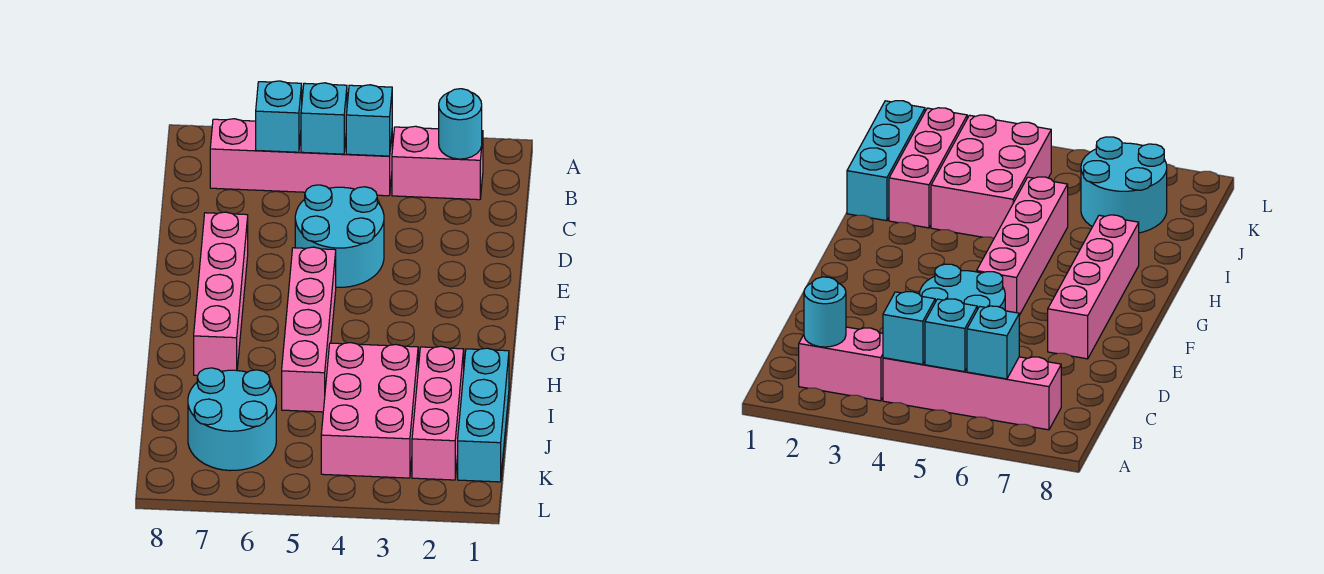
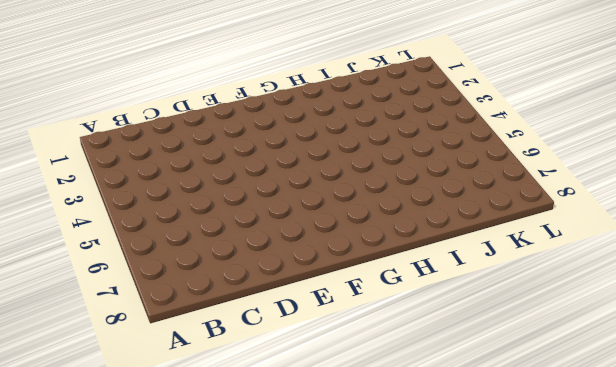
none -> pink brick B2:B3 level 1
none -> pink brick B4:B7 level 1
none -> cyan round brick D4:E5 level 1

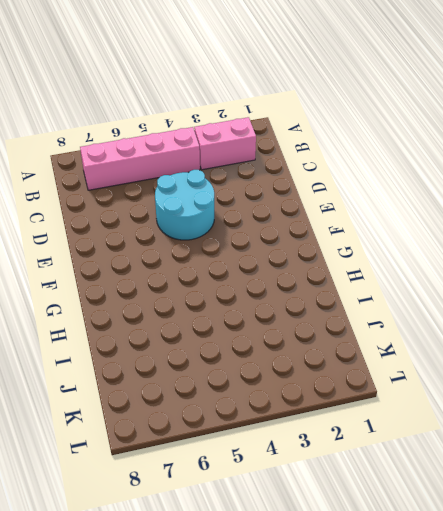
none -> pink brick E7:H7 level 1
none -> pink brick F5:I5 level 1
none -> cyan brick I1:K1 level 1

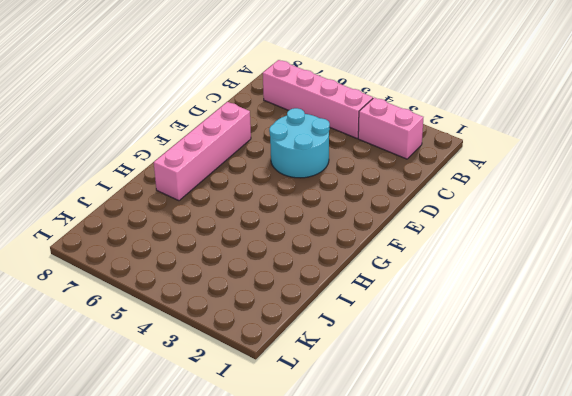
none -> pink brick F5:I5 level 1
none -> cyan brick I1:K1 level 1
none -> pink brick I2:K2 level 1

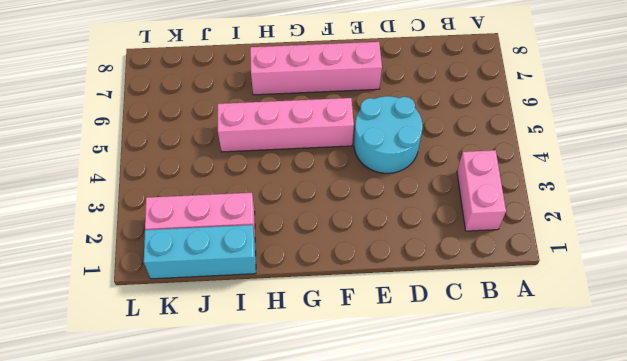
none -> pink brick B4:B7 level 1
none -> pink brick I3:K4 level 1
none -> cyan round brick J6:K7 level 1

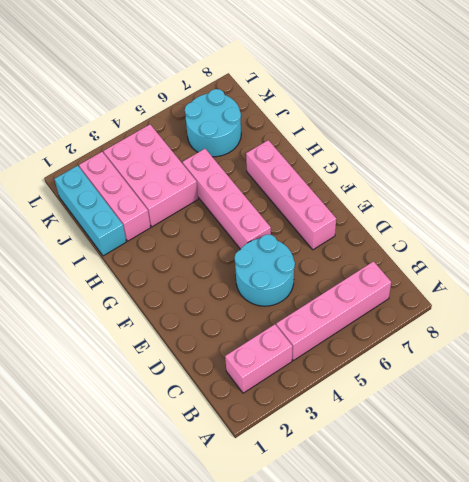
none -> cyan round brick B2 level 2
none -> cyan brick B4 level 2
none -> cyan brick B5 level 2

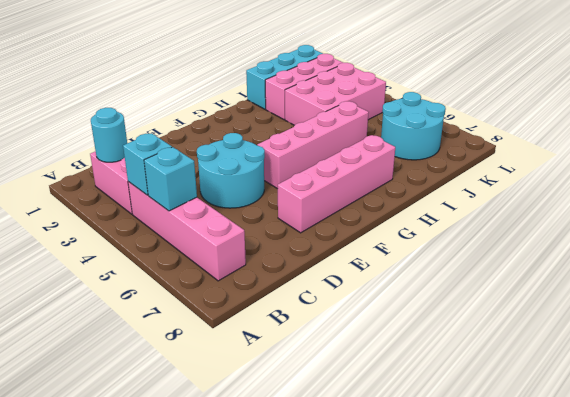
none -> cyan brick B6 level 2

